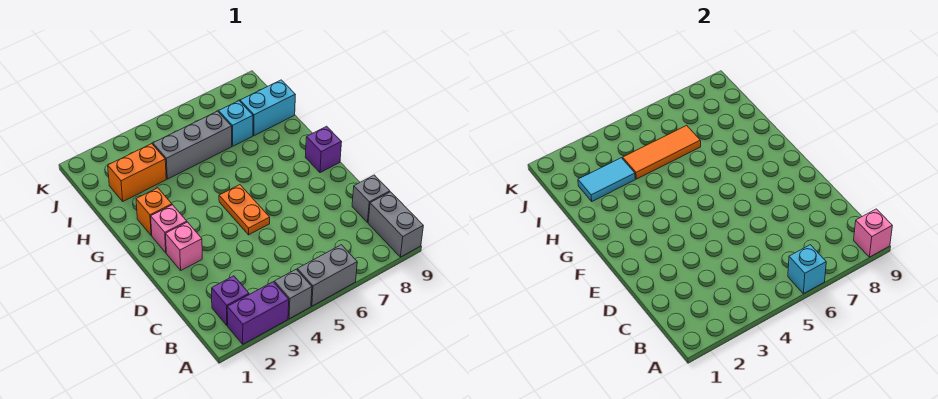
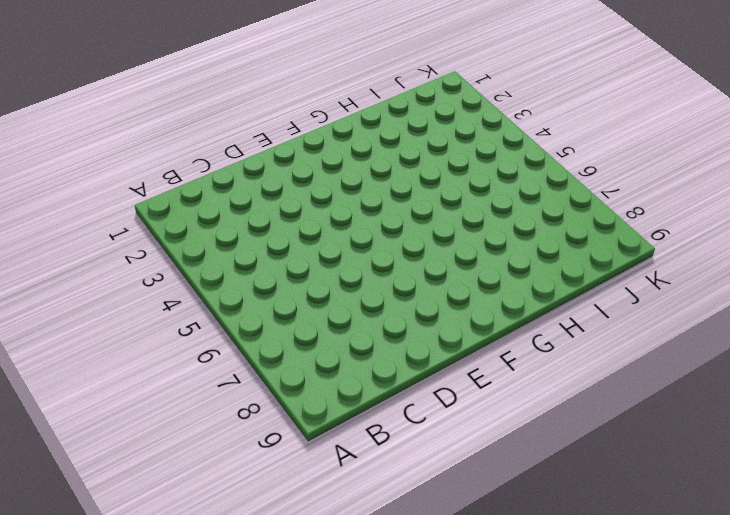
none -> purple brick A2:A3 level 1
none -> grey brick A4 level 1
none -> grey brick A5:A6 level 1

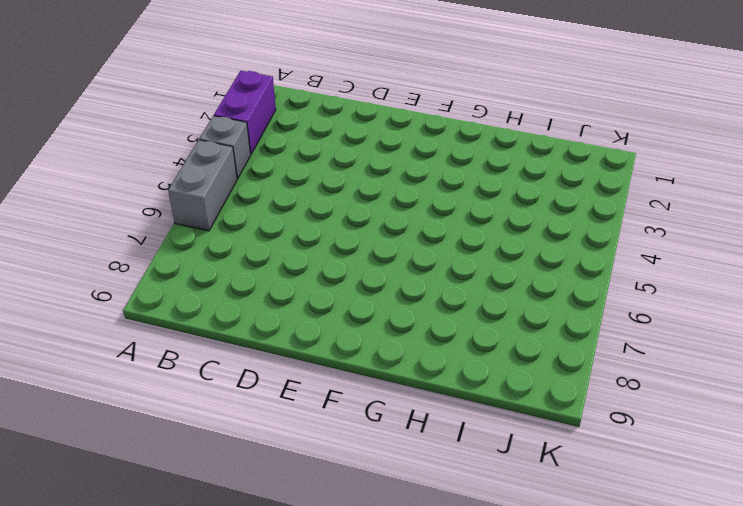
none -> grey brick A9:B9 level 1
none -> purple brick B2 level 1
none -> grey brick C9 level 1

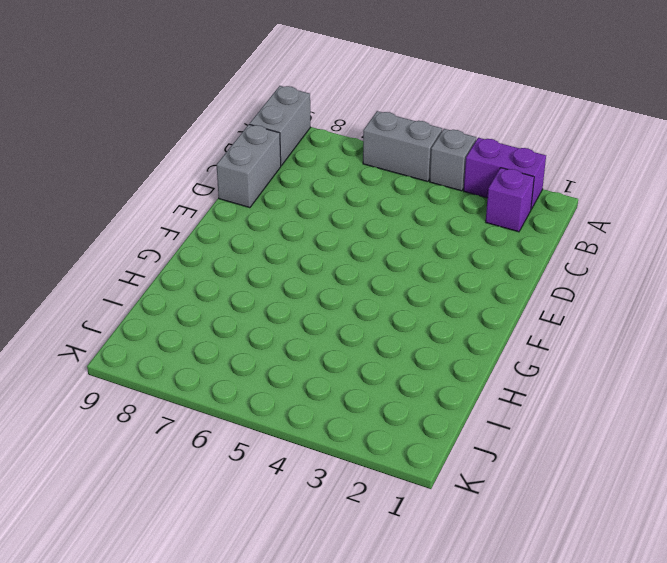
grey brick C9:D9 level 1 -> grey brick C9 level 1
none -> pink brick E2 level 1
none -> orange plate E5:F5 level 1
none -> pink brick F2 level 1

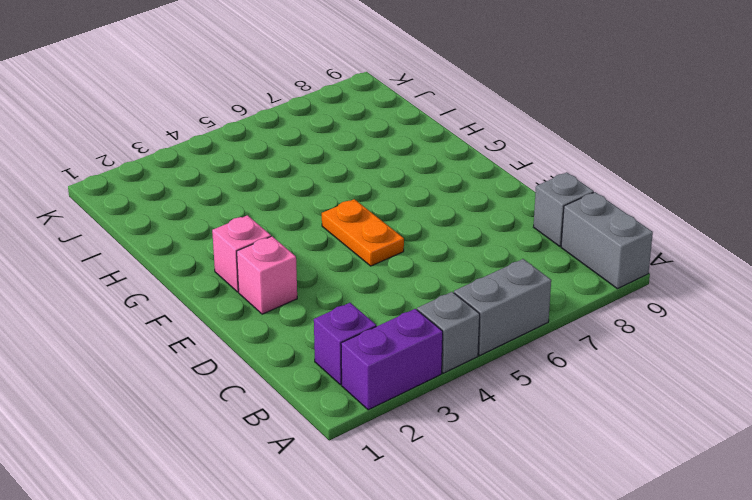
none -> purple brick F9 level 1
none -> orange brick G2 level 1
none -> orange brick I2:I3 level 1

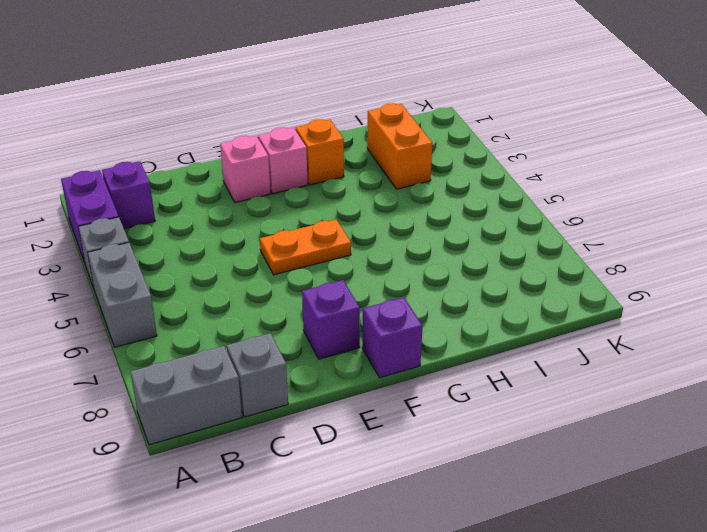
purple brick E8 level 1 -> none
none -> grey brick I4:I6 level 1
none -> cyan brick I7 level 1
none -> cyan brick I8:I9 level 1

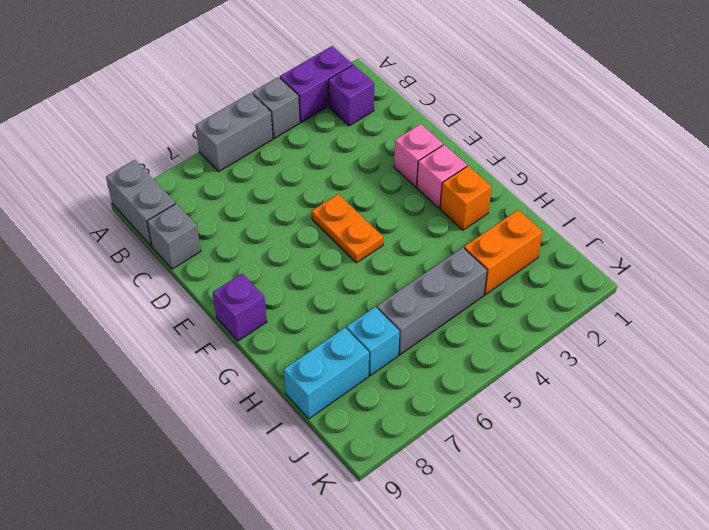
none -> cyan brick A6 level 2
none -> pink brick A9 level 2
none -> cyan tile I2:I3 level 2

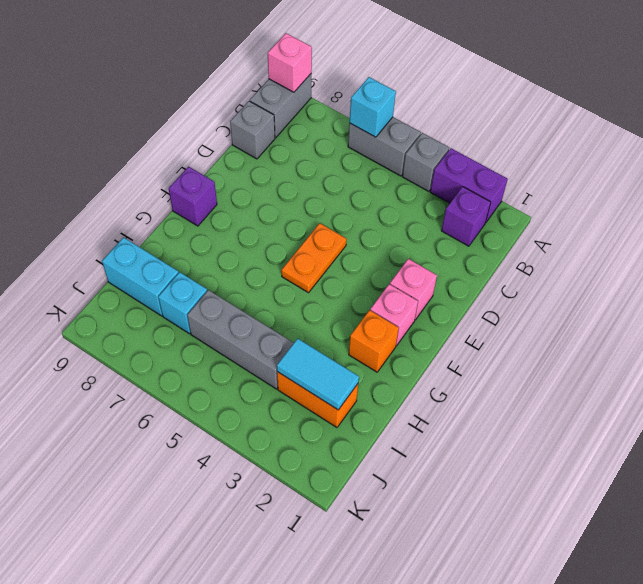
none -> orange tile I4:I6 level 2

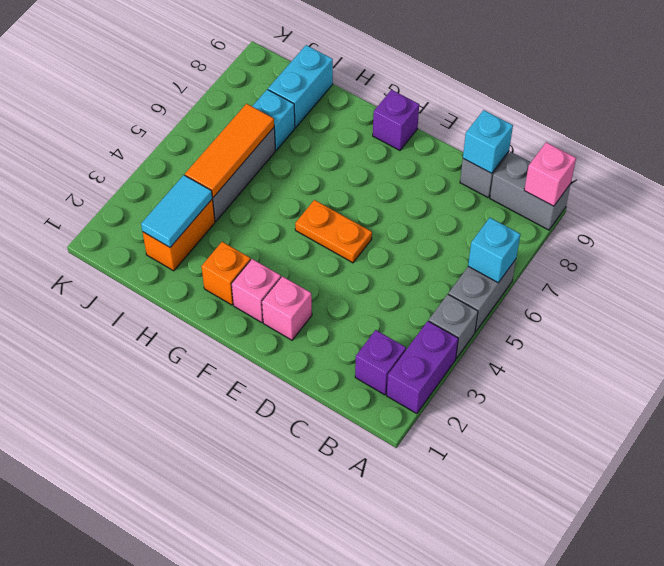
cyan brick C9 level 2 -> none

